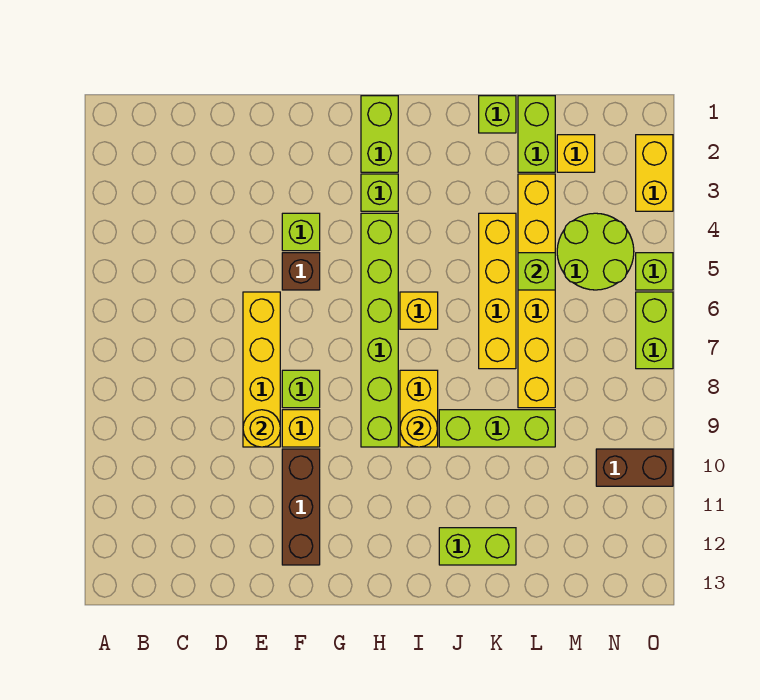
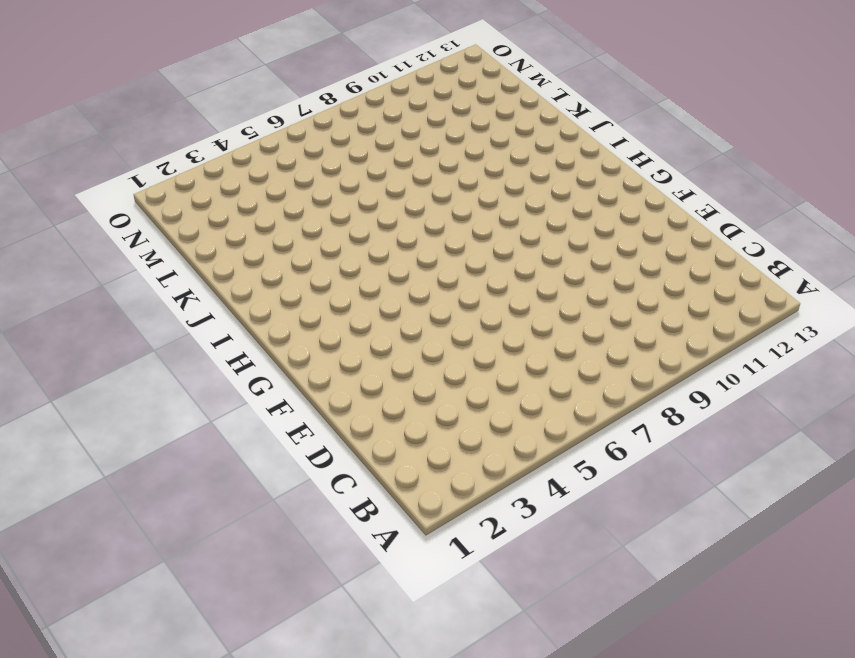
none -> yellow brick E6:E9 level 1
none -> lime brick F4 level 1
none -> brown brick F5 level 1

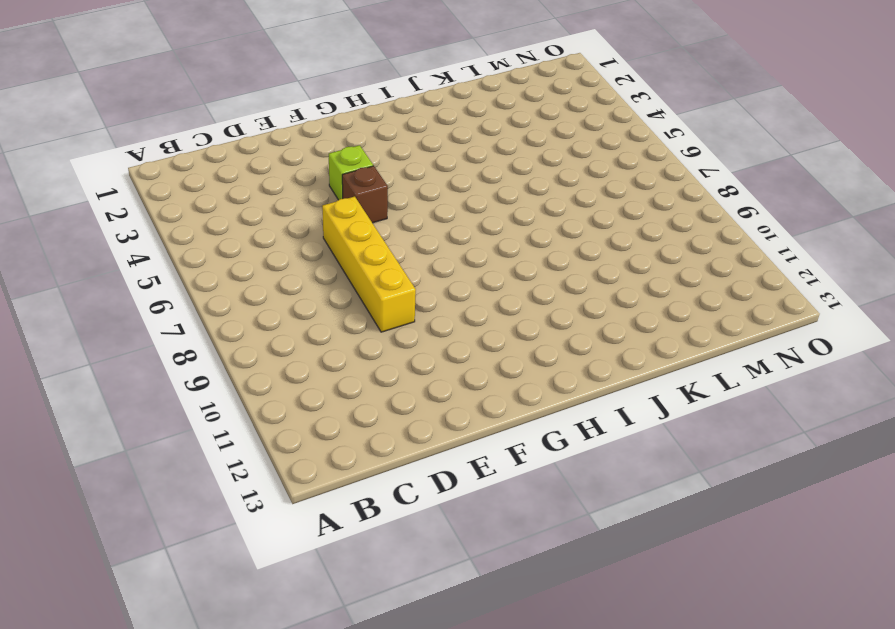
none -> lime brick F8 level 1
none -> yellow brick F9 level 1
none -> brown brick F10:F12 level 1

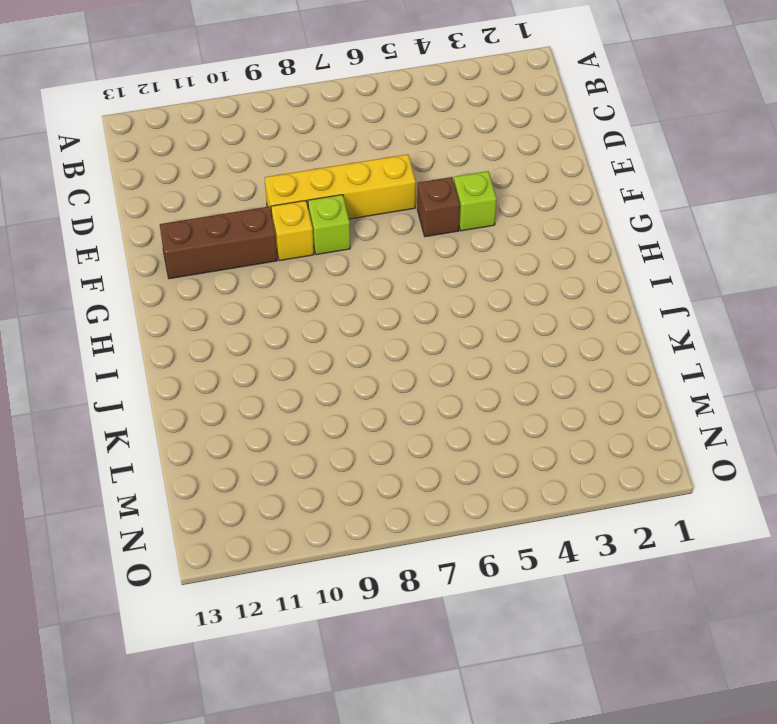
none -> lime brick H1:H2 level 1
none -> lime brick H3 level 1
none -> lime brick H4:H9 level 1

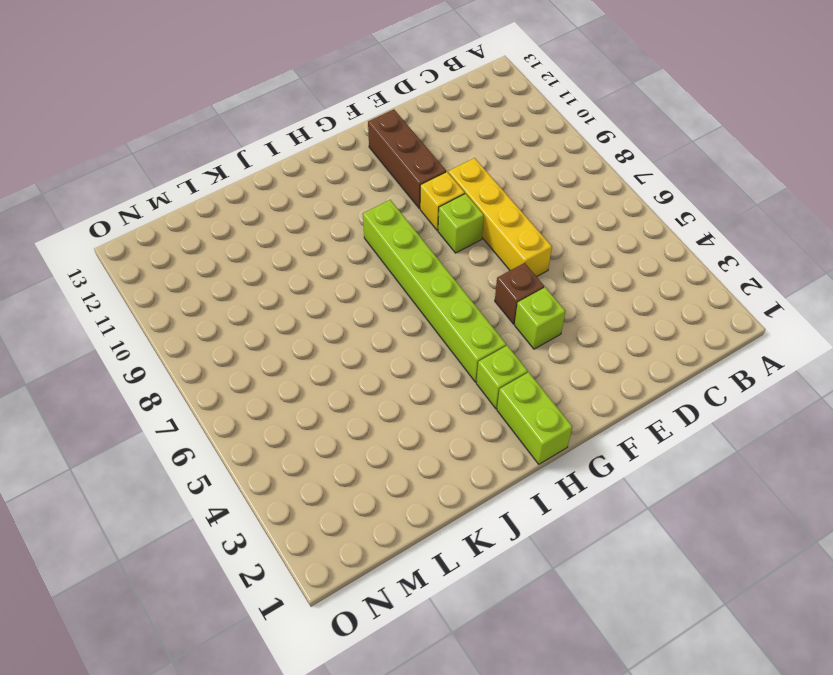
none -> yellow brick I6 level 1
none -> yellow brick I8:I9 level 1
none -> lime brick J9:L9 level 1

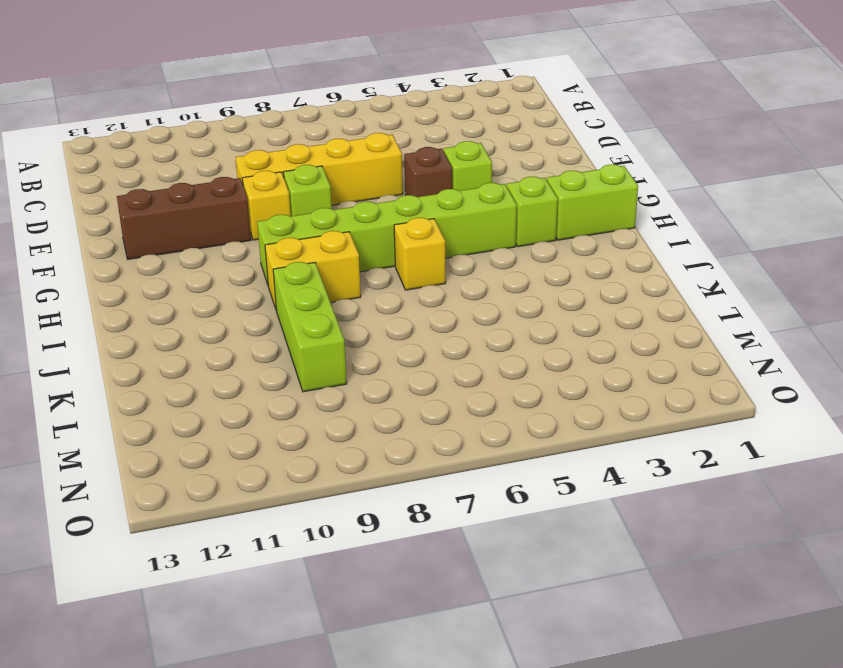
none -> lime brick J12:K12 level 1
none -> lime brick K1 level 1
none -> yellow brick K4:K7 level 1

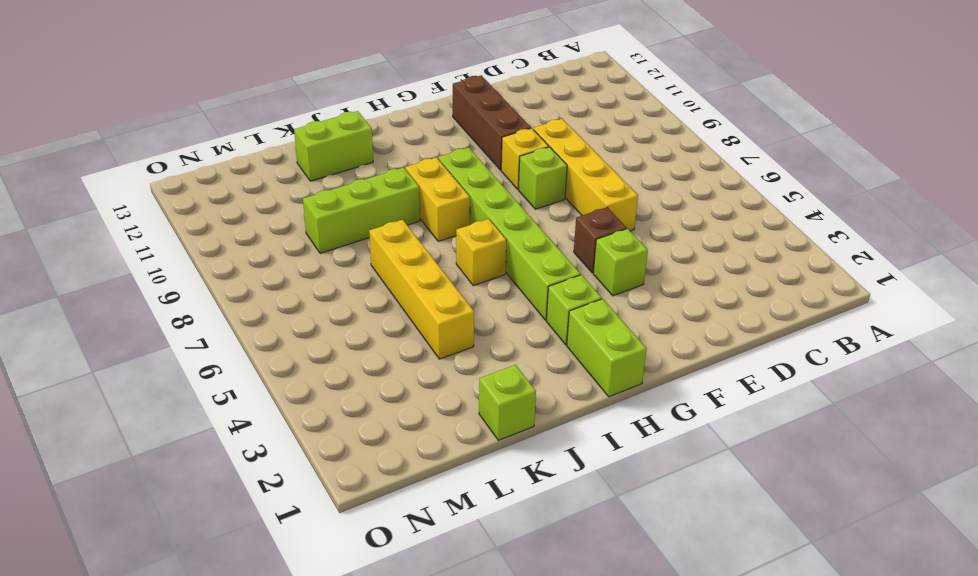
none -> lime brick L1:L2 level 1
none -> yellow brick L3:L8 level 1
none -> yellow brick M2 level 1

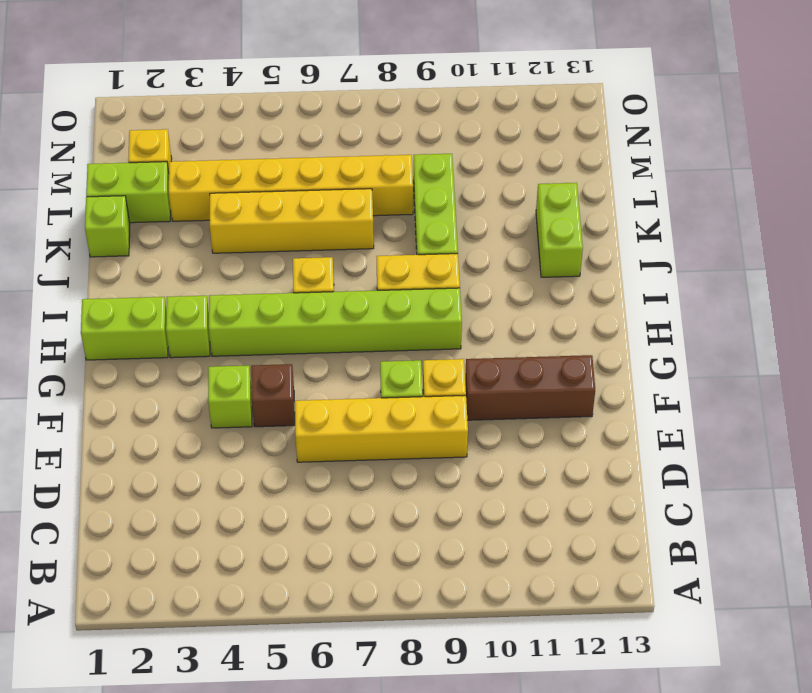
none -> lime round brick M4:N5 level 1
none -> brown brick N10:O10 level 1
none -> yellow brick O2:O3 level 1

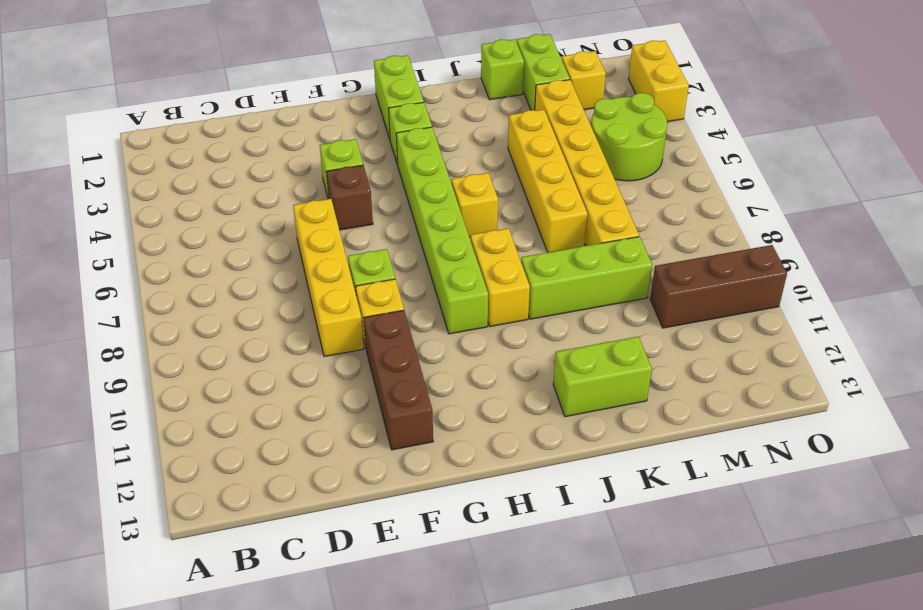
brown brick M10:O10 level 1 -> brown brick N10:O10 level 1
none -> lime brick O5 level 1
none -> lime brick O6:O7 level 1
none -> yellow round brick E9 level 2

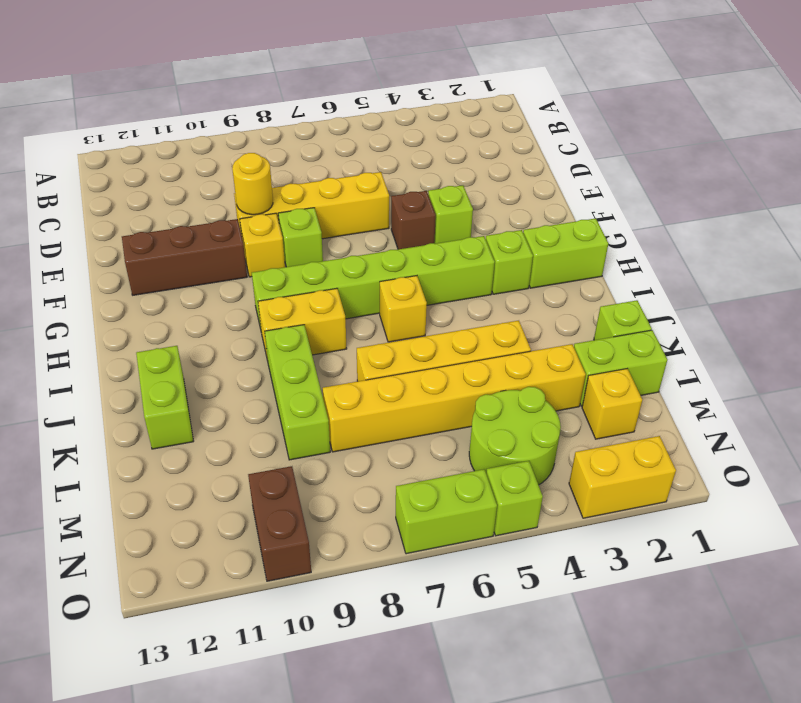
none -> yellow round brick I9 level 2
none -> lime brick L5 level 2

